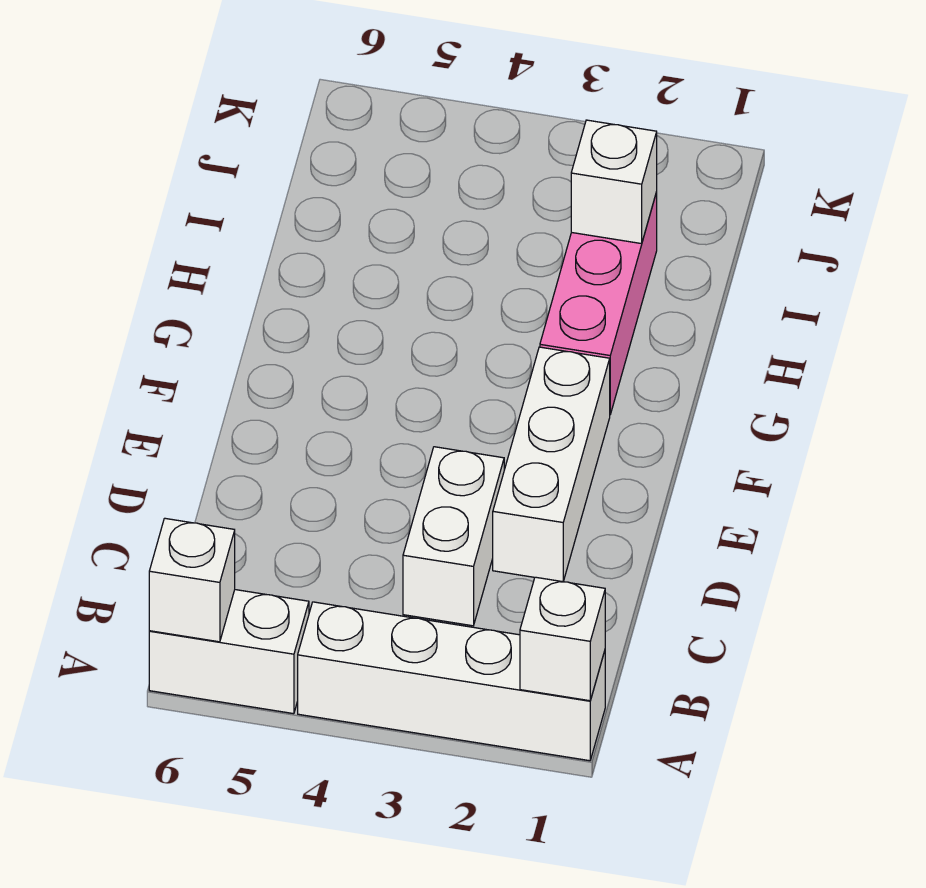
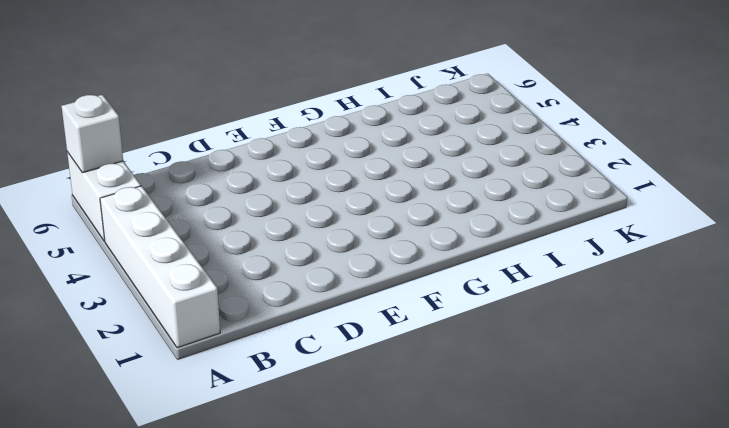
none -> white brick C3:D3 level 1
none -> white brick D2:F2 level 1

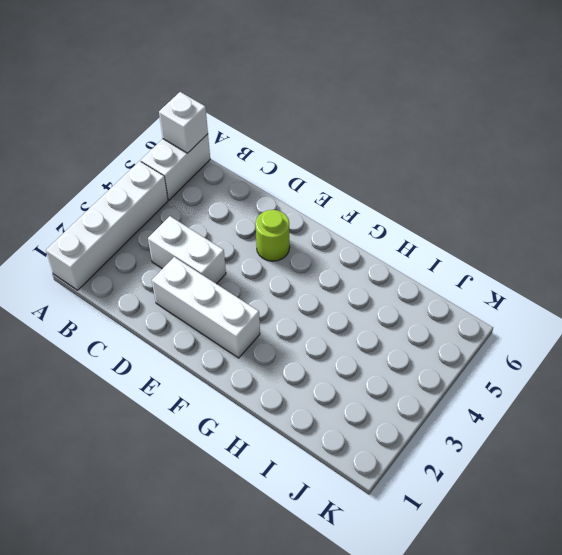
lime round brick E5 level 1 -> none
none -> pink brick G2:I2 level 1
none -> white brick A1 level 2

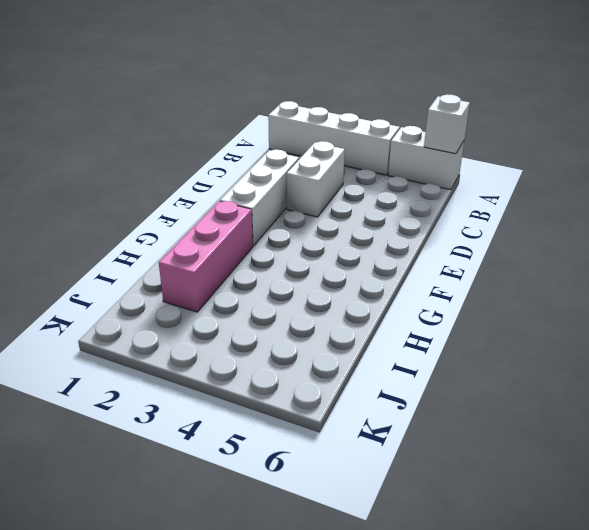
none -> white brick A1 level 2
none -> white brick I2 level 2

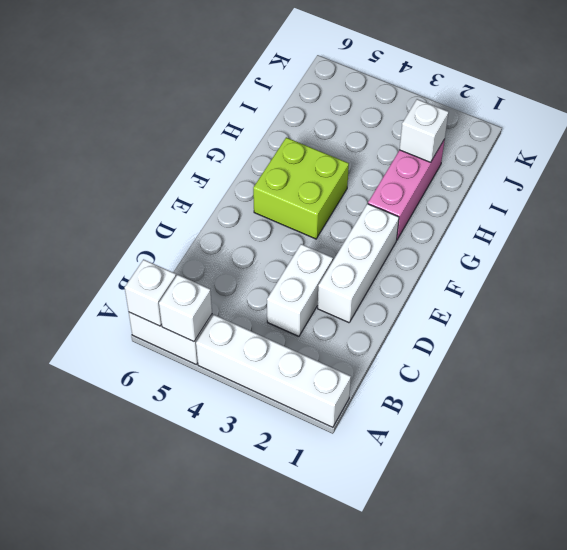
white brick A5 level 2 -> white brick A1 level 2
lime brick F4:G5 level 1 -> none

